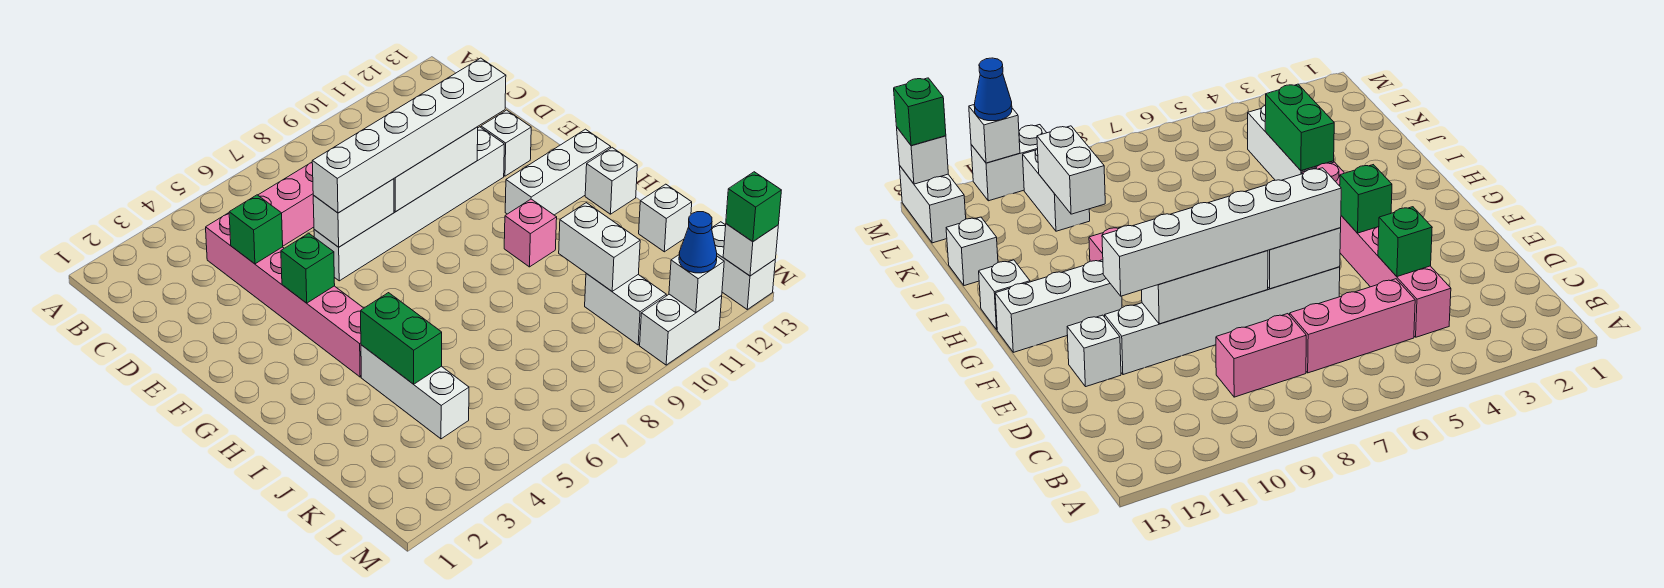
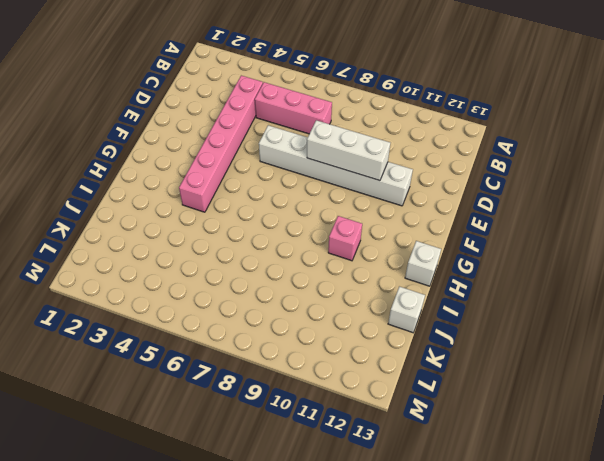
none -> pink brick C8:C9 level 1
none -> white brick E12 level 1
none -> white brick G11:G13 level 1

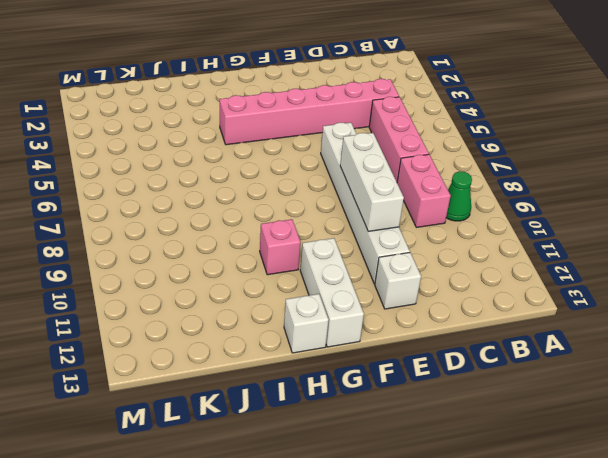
green cone B9 level 1 -> none
none -> white brick I4:K4 level 1
none -> white brick J13 level 1
none -> white brick K10:L10 level 1

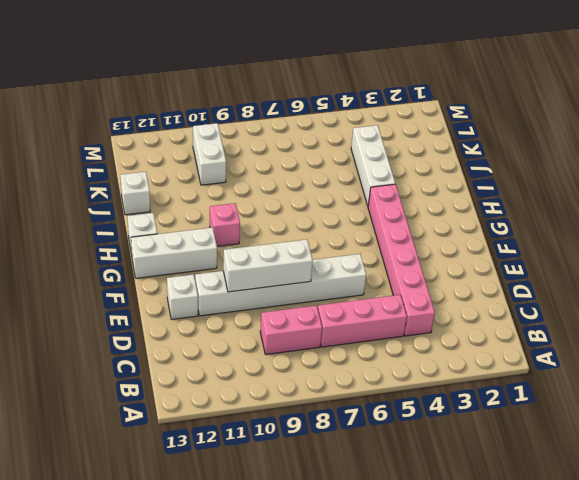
none -> white brick L13:M13 level 1
none -> white brick M10:M11 level 1
none -> green brick D4 level 2

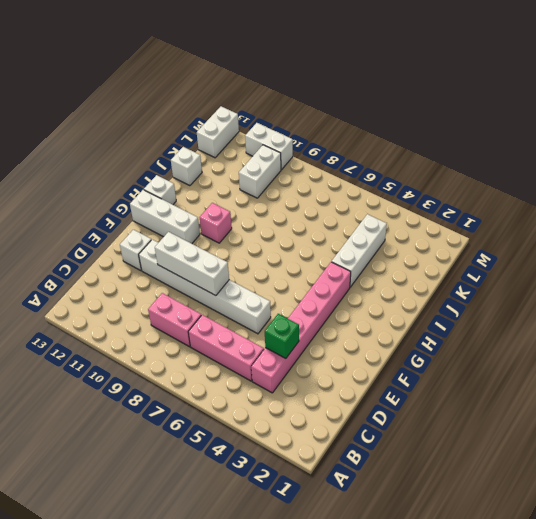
none -> white brick E6:E7 level 2
none -> green brick F4 level 2
none -> green brick I4:J4 level 2

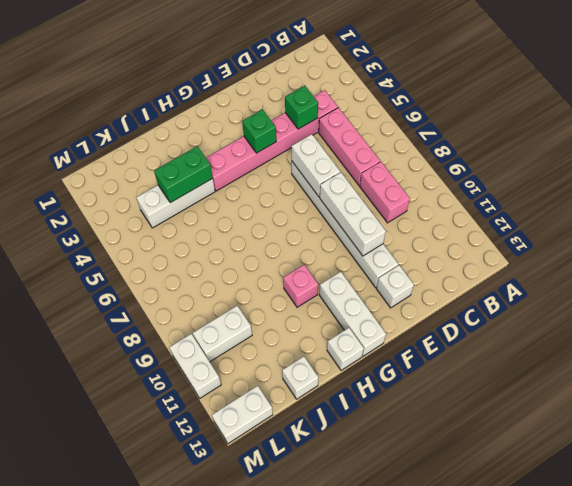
none -> white brick J10:K10 level 2
none -> white brick M11 level 2
none -> white brick M13 level 2

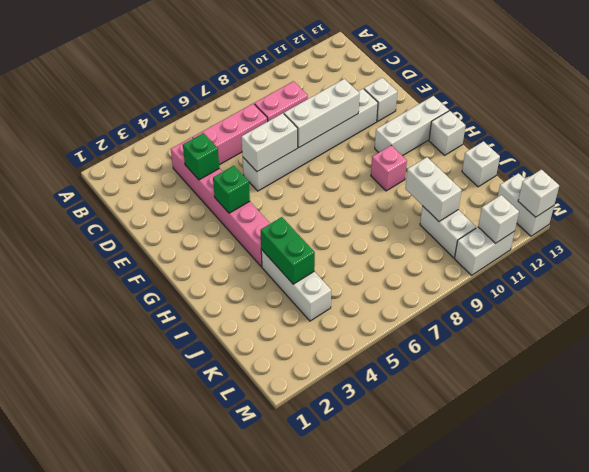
none -> white brick E6:E11 level 3
none -> blue cone M11 level 3
none -> green brick M13 level 3

